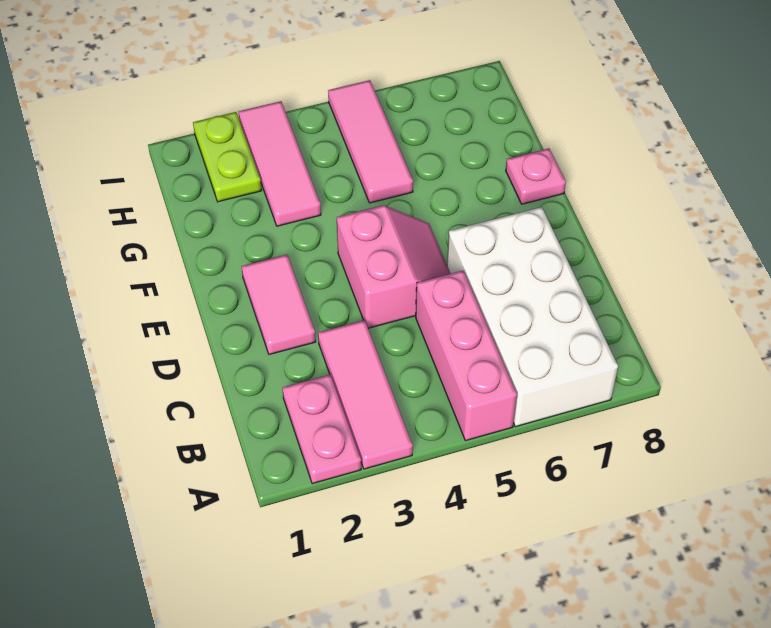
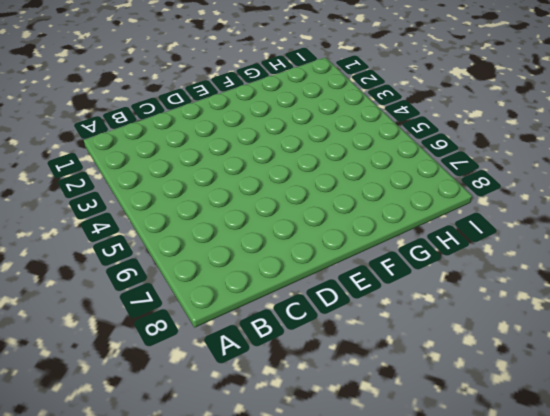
none -> pink plate A2:B2 level 1
none -> pink tile A3:C3 level 1

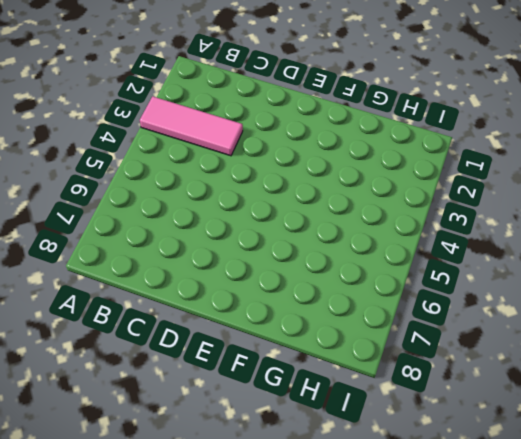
none -> pink plate A2:B2 level 1
none -> pink brick A5:C5 level 1

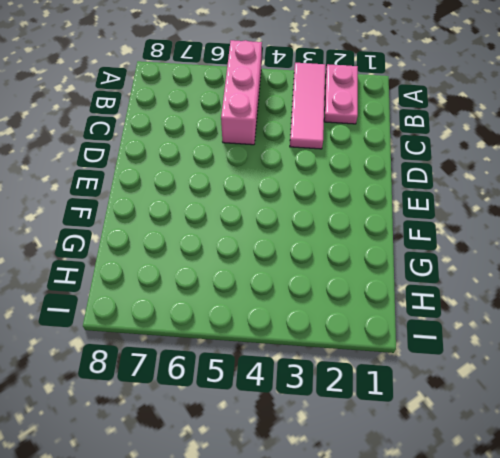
none -> white brick A6:D7 level 1
none -> pink tile D2:E2 level 1

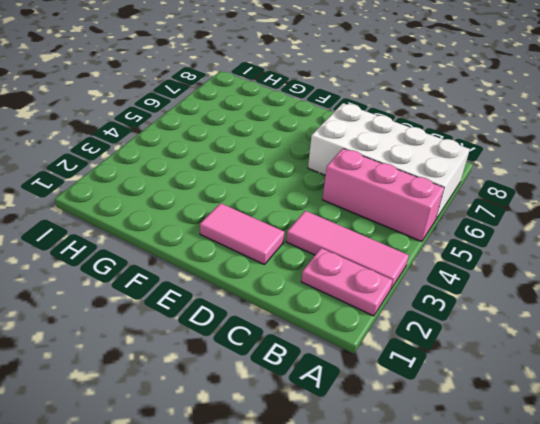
none -> pink slope D4:E5 level 1 top 4
none -> pink plate F8 level 1

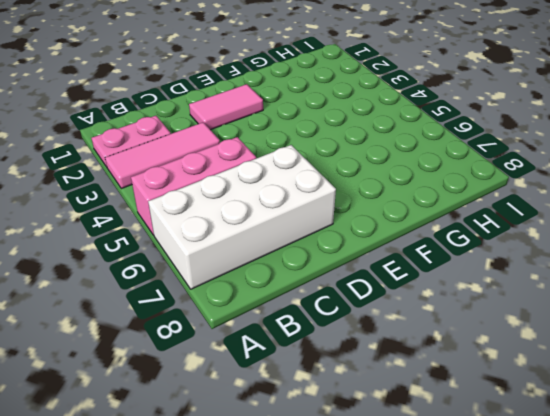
none -> pink slope D4:E5 level 1 top 4
none -> pink plate F8 level 1

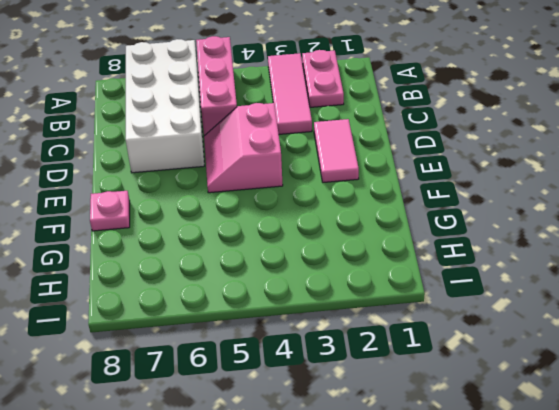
none -> pink tile G3:I3 level 1
none -> pink tile G5:I5 level 1

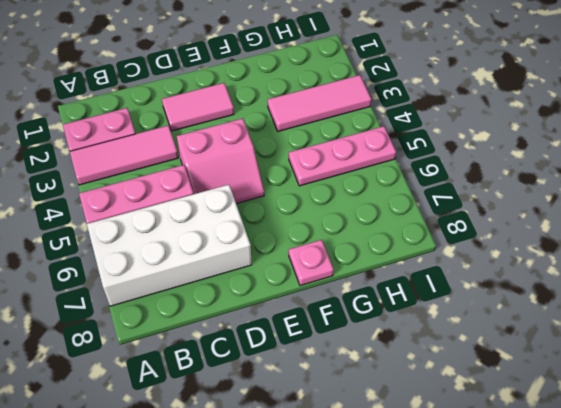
pink plate G5:I5 level 1 -> pink tile G5:I5 level 1
none -> lime plate H2:I2 level 1

